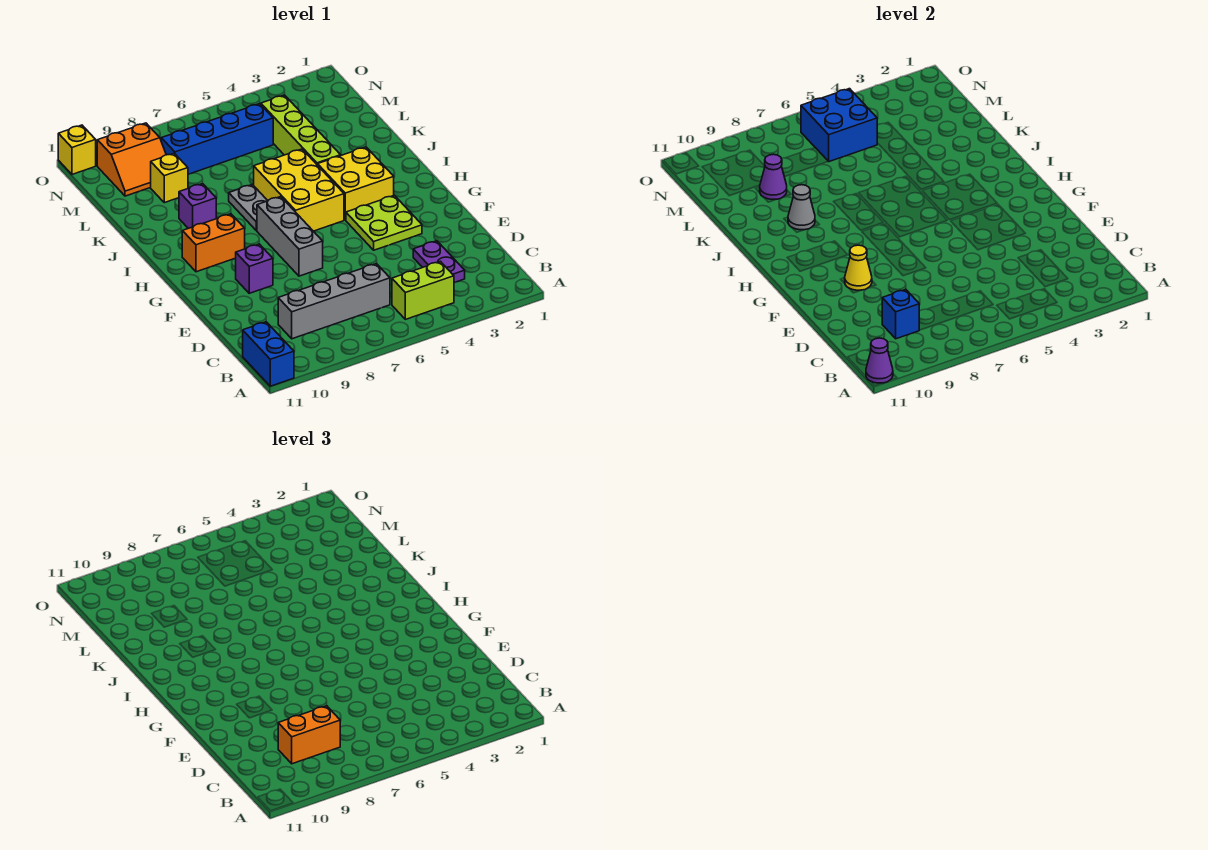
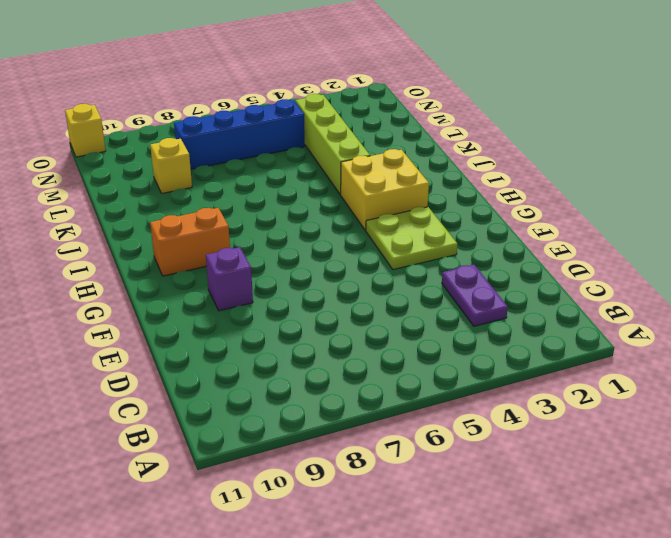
none -> blue brick A11:B11 level 1
none -> lime brick B4:B5 level 1
none -> grey brick C6:C9 level 1

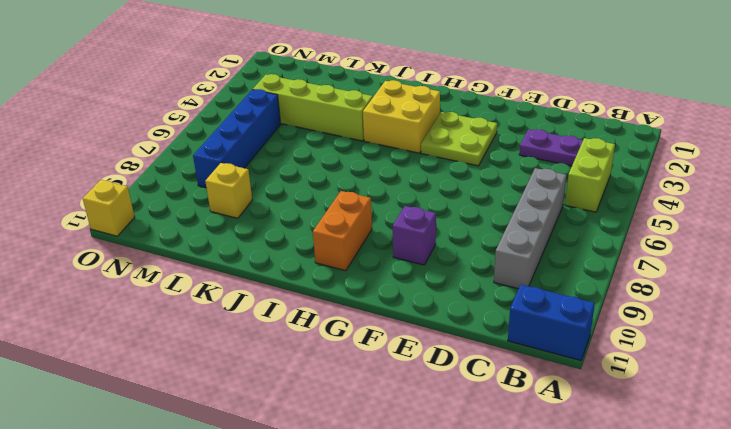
none -> grey brick F7:H7 level 1
none -> yellow brick H5:J6 level 1
none -> grey plate I7:J7 level 1

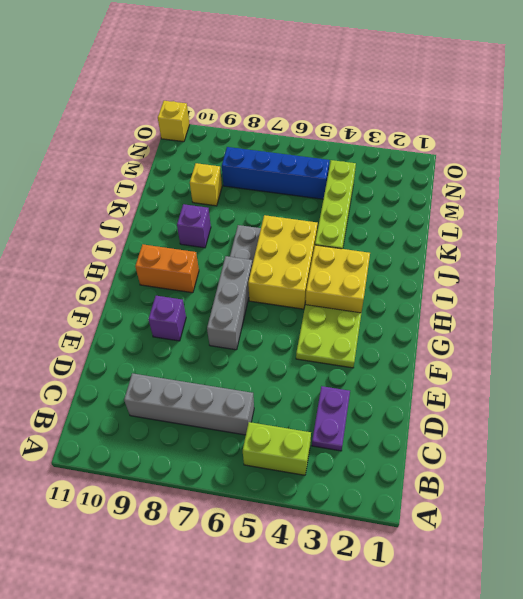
none -> blue brick A11:B11 level 1
none -> orange slope M9:N10 level 1 top N
none -> purple cone A11 level 2

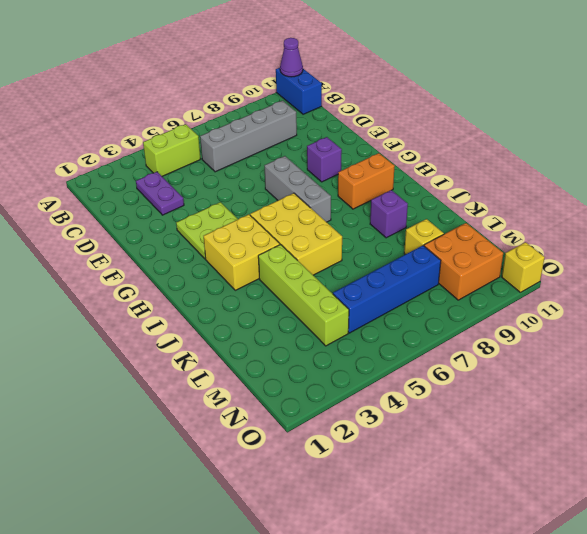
orange brick M9:N10 level 1 -> orange slope M9:N10 level 1 top N
none -> grey plate I7:J7 level 1
none -> blue brick C9 level 2
none -> yellow cone F9 level 2

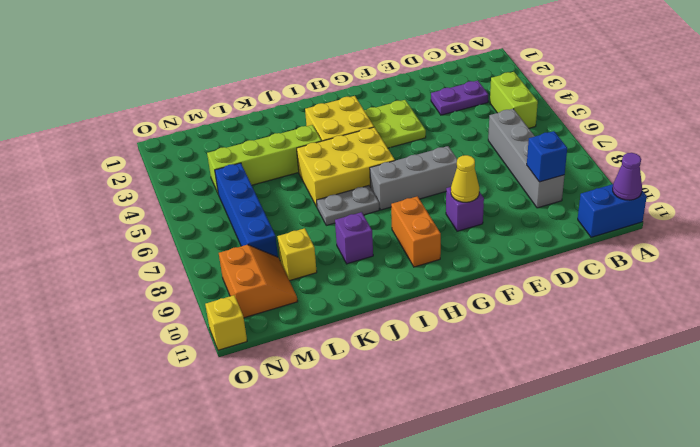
none -> grey cone J9 level 2
none -> purple cone L9 level 2
none -> blue brick M5:N6 level 2

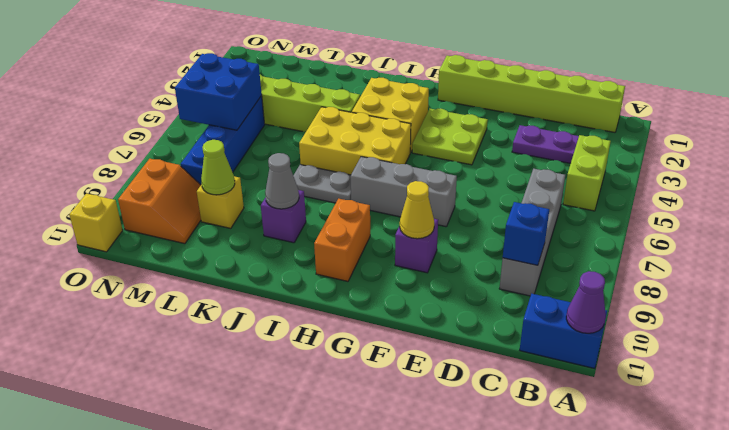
lime brick B1:G1 level 1 -> none
lime cone L9 level 2 -> purple cone L9 level 2
none -> orange brick C8:C9 level 3

